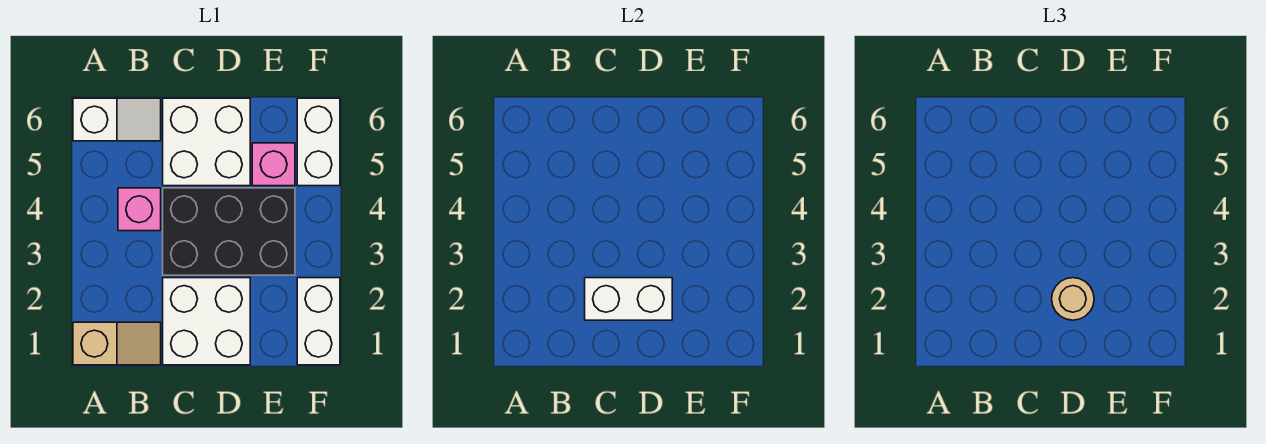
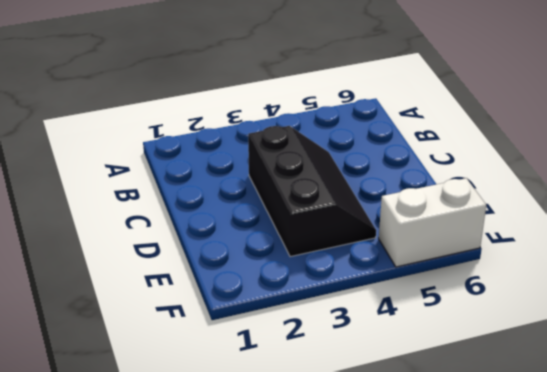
black slope C3:E4 level 1 top 3 -> black brick C3:E4 level 1
none -> tan slope A1:B1 level 1 top A
none -> white slope A6:B6 level 1 top A

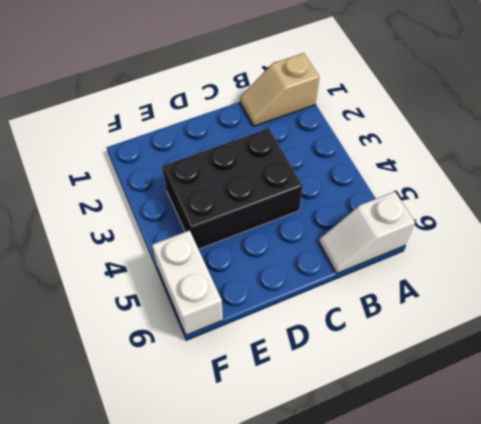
none -> pink brick B4 level 1
none -> white brick C1:D2 level 1

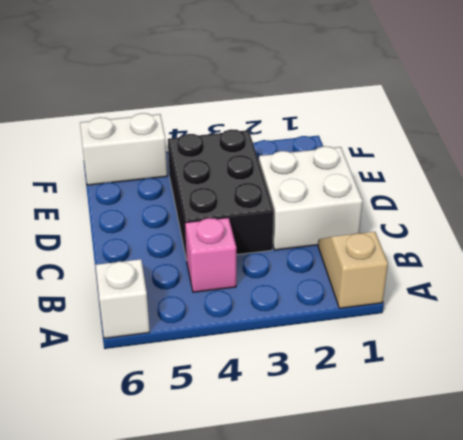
none -> white brick C5:D6 level 1
none -> pink brick E5 level 1

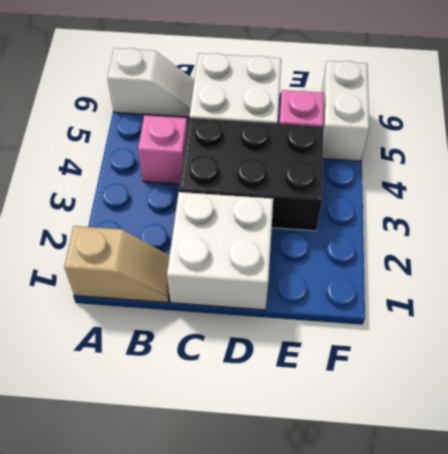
none -> white brick F1:F2 level 1
none -> white brick C2:D2 level 2

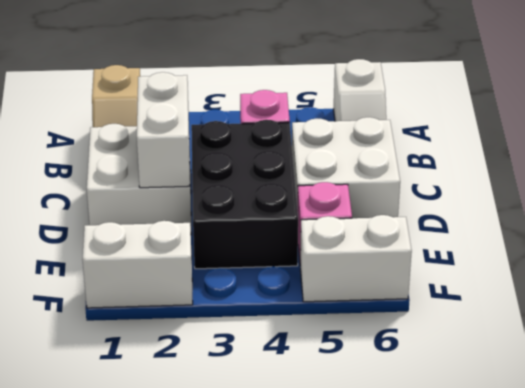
none -> tan round brick D2 level 3

